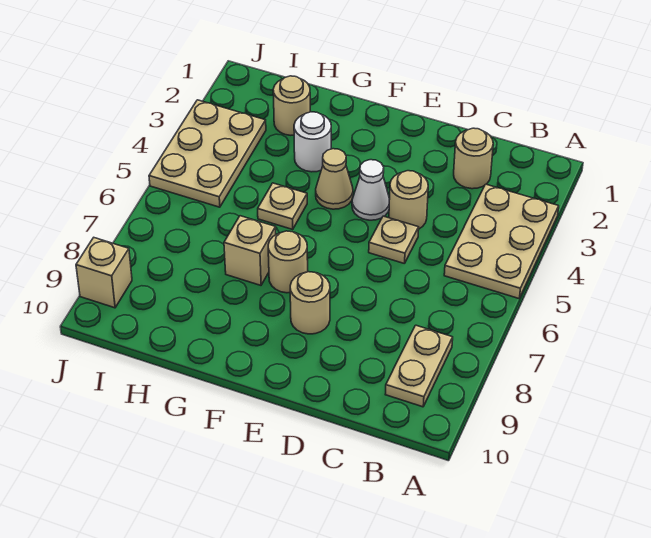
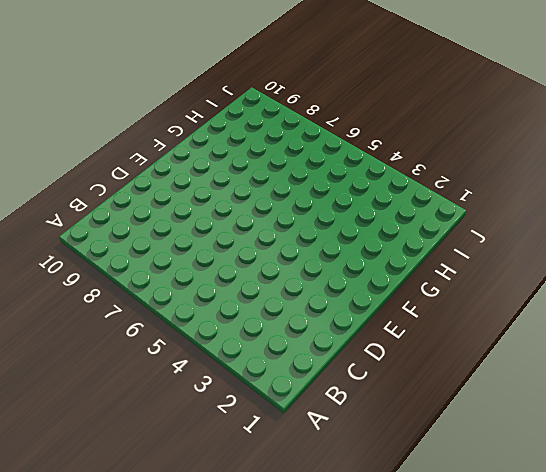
none -> tan plate A3:B5 level 1
none -> tan plate B8:B9 level 1
none -> tan round brick C2 level 1

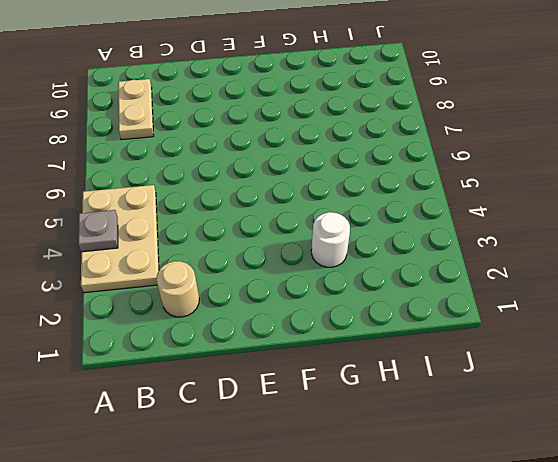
grey plate A4 level 2 -> none
none -> tan round brick D4 level 1
none -> tan plate D5 level 1
none -> white cone E4 level 1

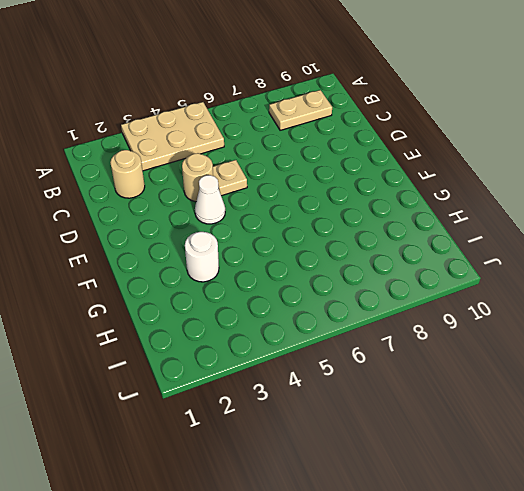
none -> tan round brick E8 level 1
none -> tan cone F4 level 1
none -> tan round brick F7 level 1

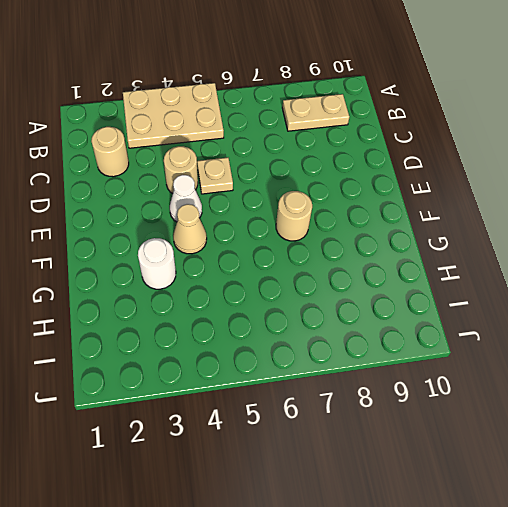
none -> tan round brick E8 level 1
none -> tan plate G5 level 1
none -> tan brick G7 level 1

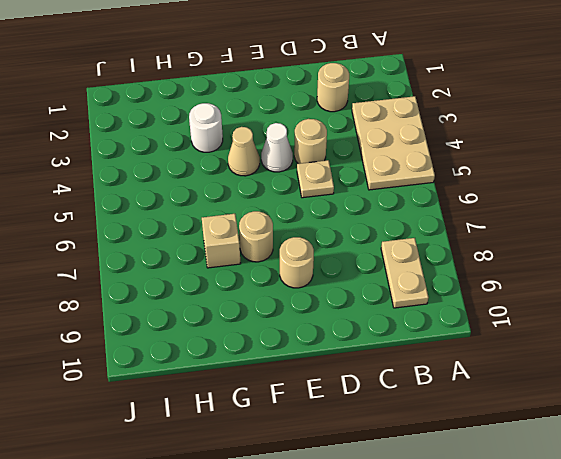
none -> tan plate G5 level 1
none -> tan round brick H2 level 1
none -> tan plate I3:J5 level 1

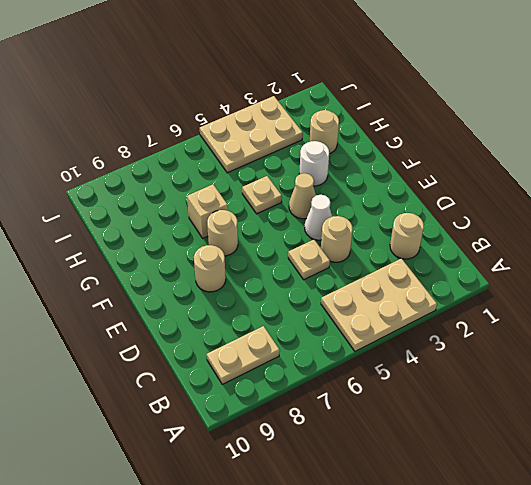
none -> tan brick J9 level 1

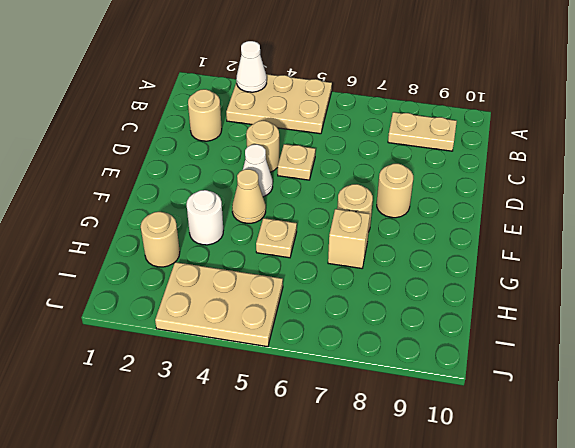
white cone A3 level 2 -> none
none -> tan brick J9 level 1

